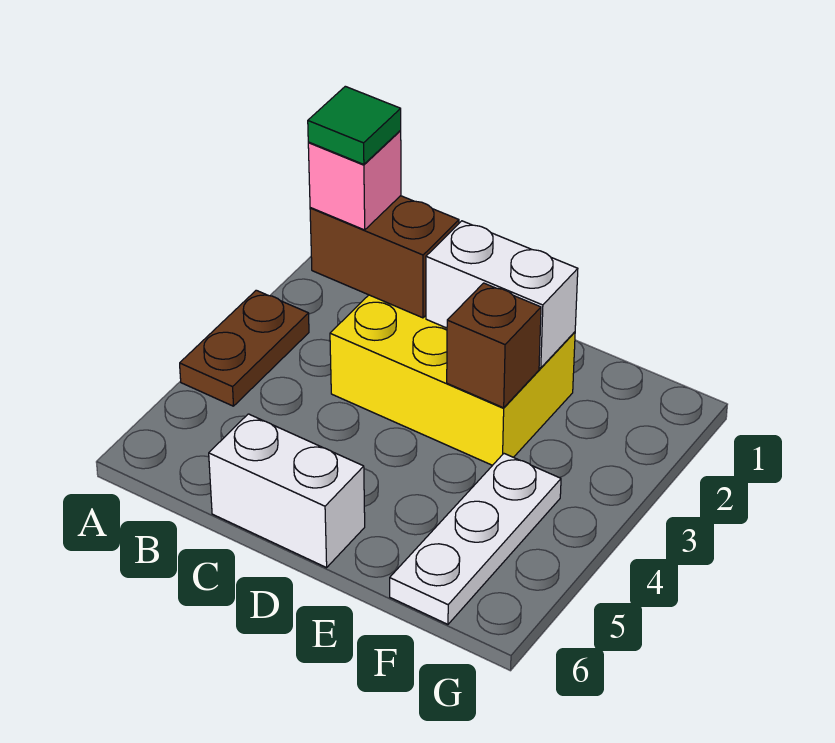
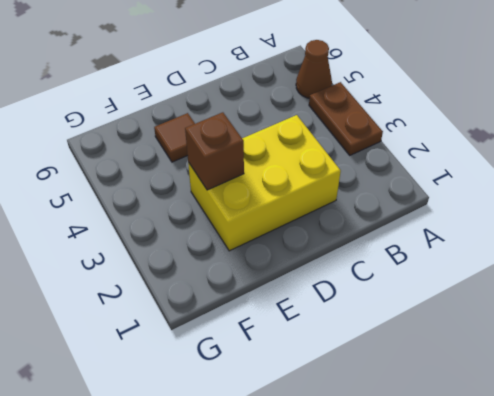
brown cone A5 level 1 -> none
brown tile E5 level 1 -> none
none -> white brick C6:D6 level 1
none -> white plate F4:F6 level 1

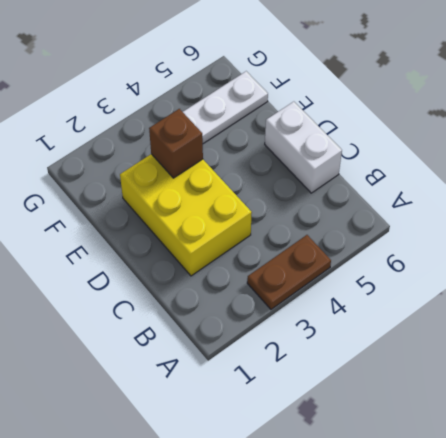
none -> brown brick B2:C2 level 2
none -> white brick D2:E2 level 2

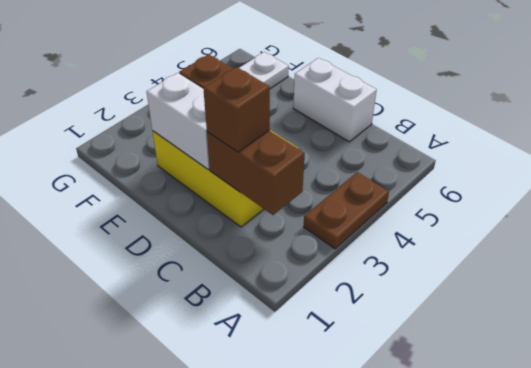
brown brick C2 level 3 -> none
none -> pink brick B2 level 3
none -> green tile B2 level 4

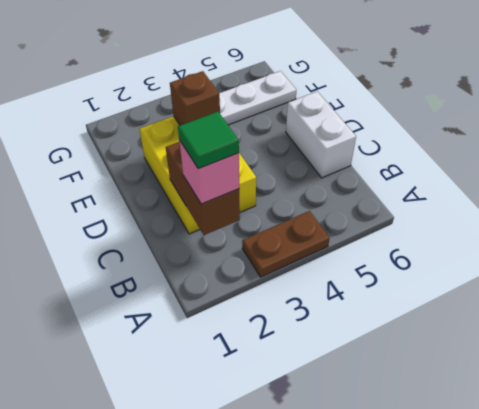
none -> white brick D2:E2 level 2

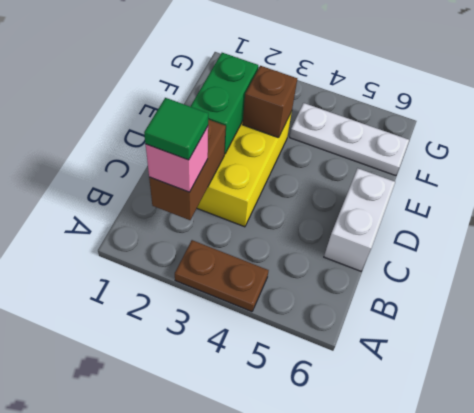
green brick D2:E2 level 2 -> white brick D2:E2 level 2

